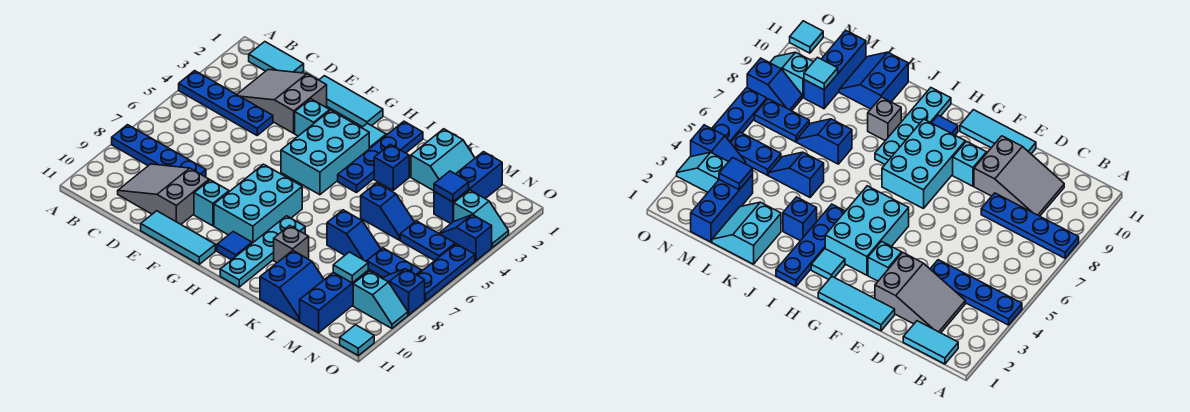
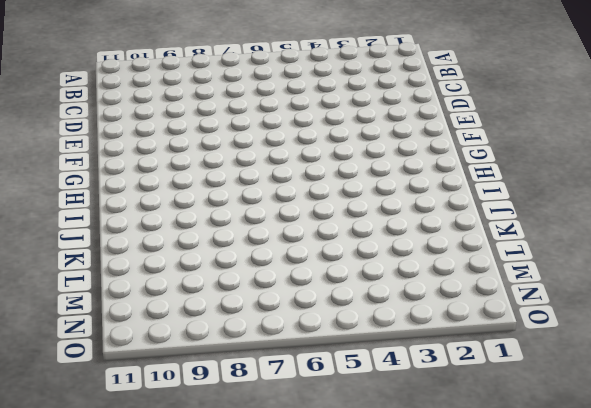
none -> blue plate A4:D4 level 1
none -> blue plate A8:D8 level 1
none -> cyan tile B1:C1 level 1
none -> grey slope C2:E3 level 1 top E

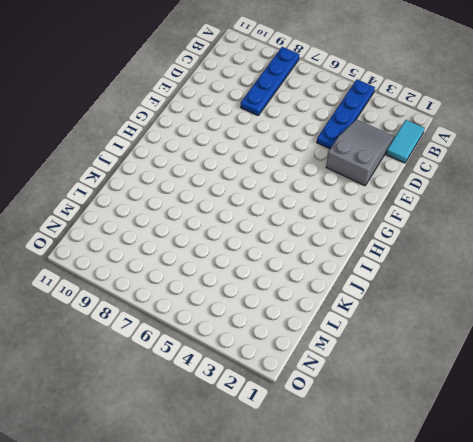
none -> grey slope C9:E10 level 1 top E
none -> cyan tile E1:G1 level 1
none -> cyan tile E11:G11 level 1
none -> cyan brick F3 level 1

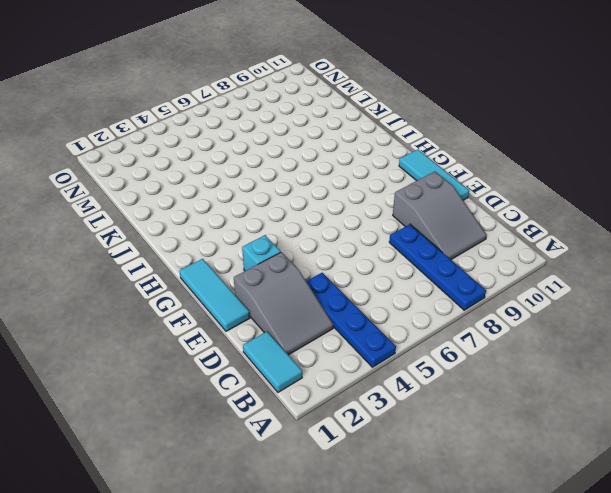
none -> cyan brick F9 level 1
none -> cyan brick G3:H5 level 1
none -> cyan brick G7:H9 level 1
none -> cyan tile H2 level 1

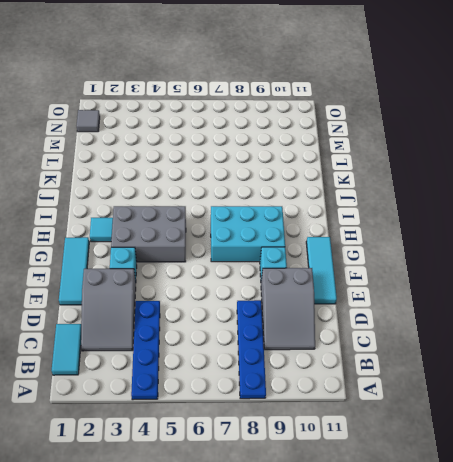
grey brick G3:H5 level 1 -> cyan brick G3:H5 level 1
grey tile N1 level 1 -> none
none -> blue tile H10 level 1
none -> blue plate I1:I4 level 1
none -> cyan plate I8:I11 level 1
none -> blue brick J3 level 1

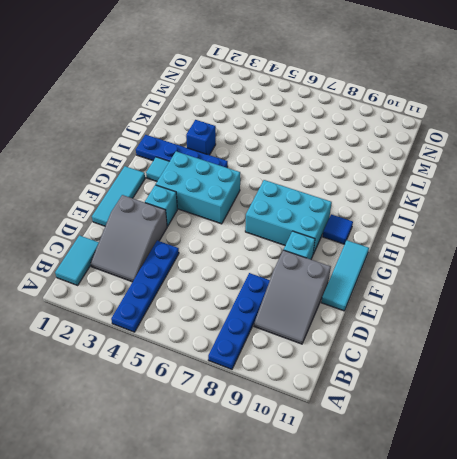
none -> cyan plate I8:I11 level 1
none -> grey brick J9 level 1
none -> cyan slope K1:L2 level 1 top K
none -> blue slope K5:L5 level 1 top K

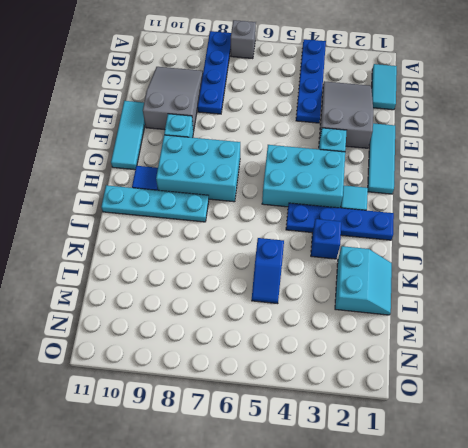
grey brick A7 level 1 -> grey brick J9 level 1
cyan slope K1:L2 level 1 top 2 -> cyan slope K1:L2 level 1 top K
none -> blue slope K7:L7 level 1 top K
none -> blue slope K10:L11 level 1 top K
none -> blue brick M1:M3 level 1
none -> blue plate M5:N5 level 1

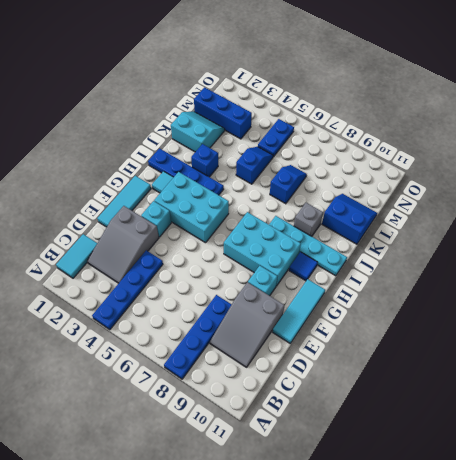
none -> blue plate M7:N7 level 1
none -> blue brick M9:M11 level 1
none -> cyan slope N3:O3 level 1 top N
none -> blue slope N4:O4 level 1 top O

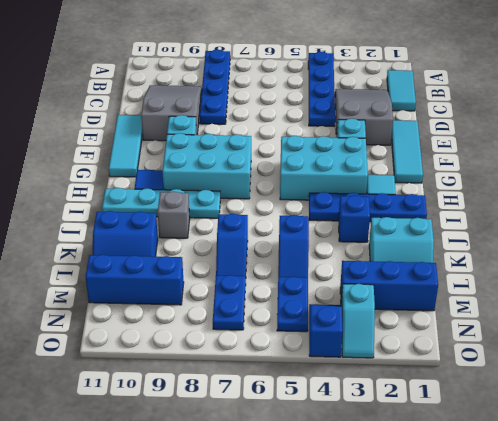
none -> blue slope N8:O8 level 1 top O
none -> cyan slope N9:O9 level 1 top N
none -> blue plate O5:O7 level 1
none -> cyan tile O11 level 1

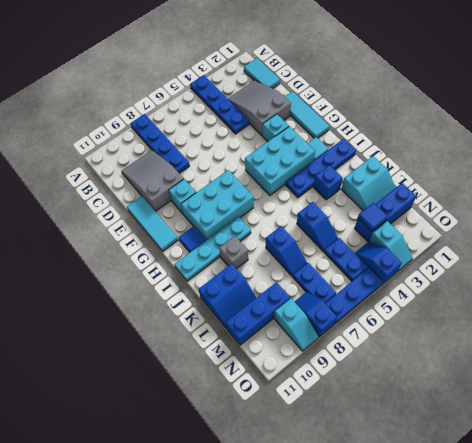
none -> cyan tile O11 level 1
none -> cyan tile M9 level 2

